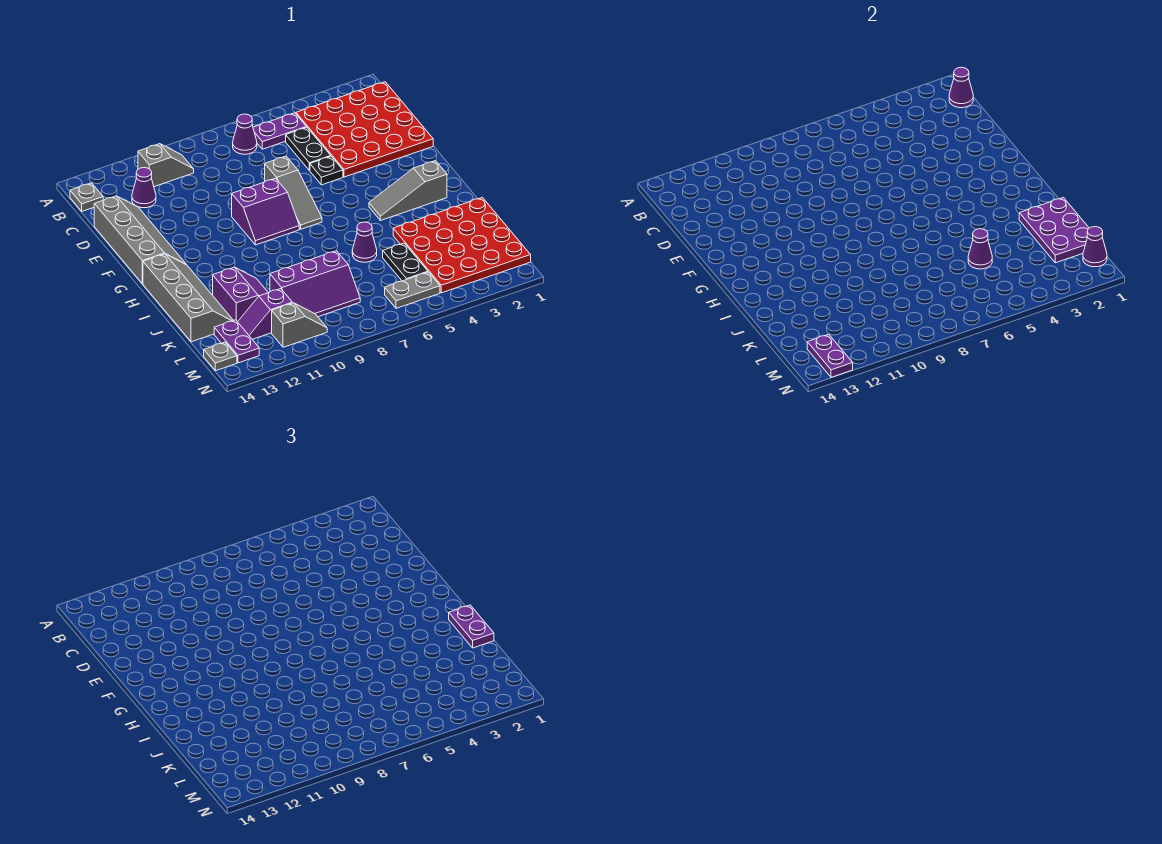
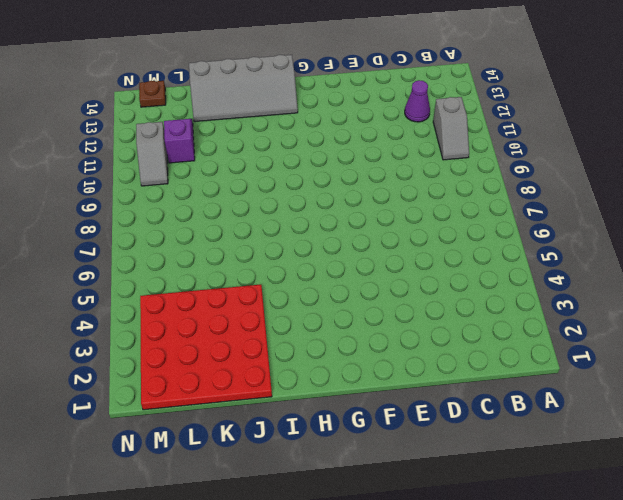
brown plate M14 level 1 -> grey plate M14 level 1
none -> red plate B1:E4 level 1
none -> purple plate B5:B6 level 1
none -> purple cone B7 level 1

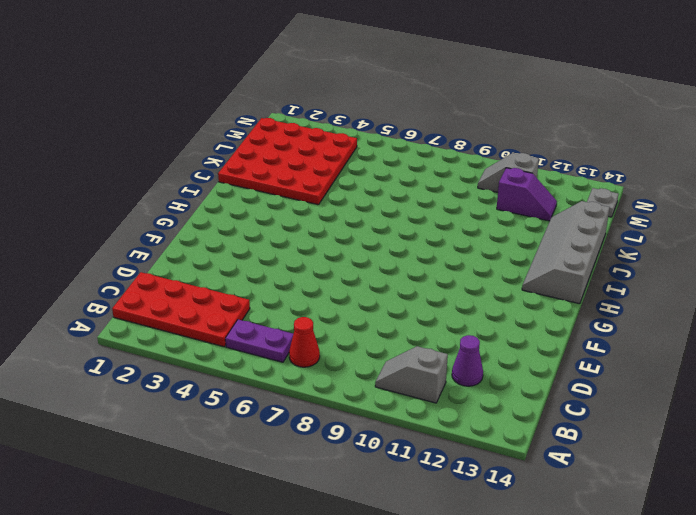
red plate B1:C4 level 1 -> red plate B1:E4 level 1
red cone B7 level 1 -> purple cone B7 level 1
none -> grey plate B14 level 1
none -> black plate C5:D5 level 1
none -> grey slope D13:G14 level 1 top 14

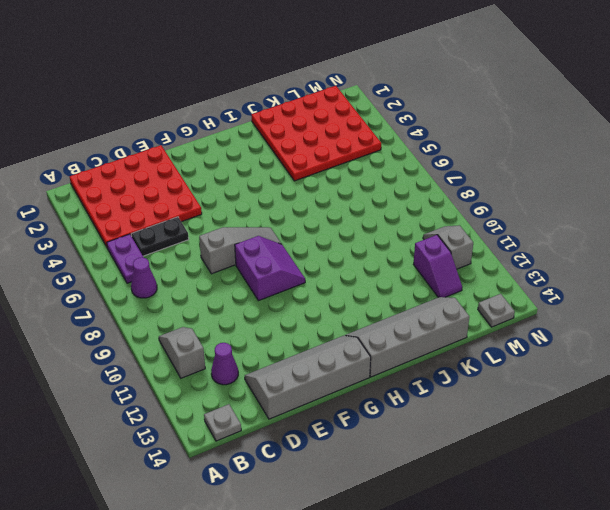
none -> black plate E5 level 1
none -> grey slope H2:H4 level 1 top 2
none -> purple cone J6 level 1

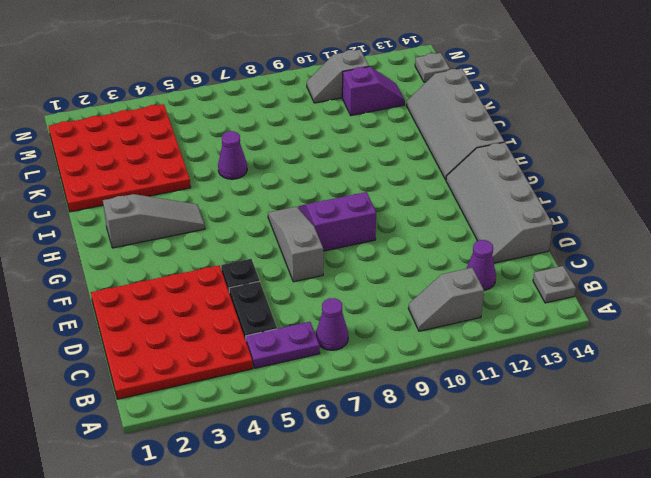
none -> purple slope J11:K12 level 1 top 12
none -> black plate K5:L5 level 1
none -> purple slope K8:L10 level 1 top K

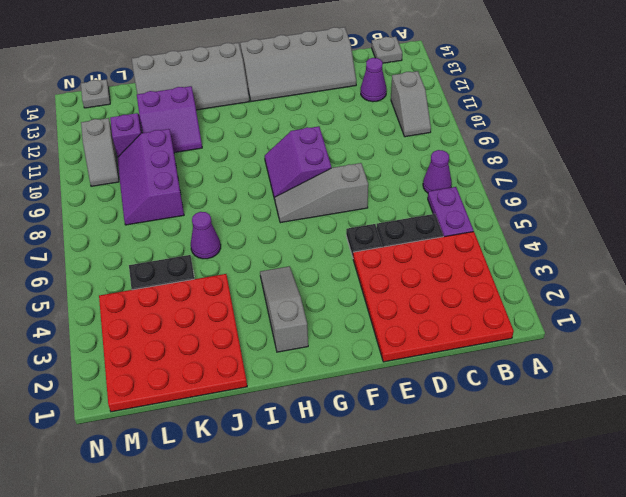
none -> purple plate L13:M13 level 1
none -> grey plate M5:M6 level 1
none -> purple cone B1 level 2

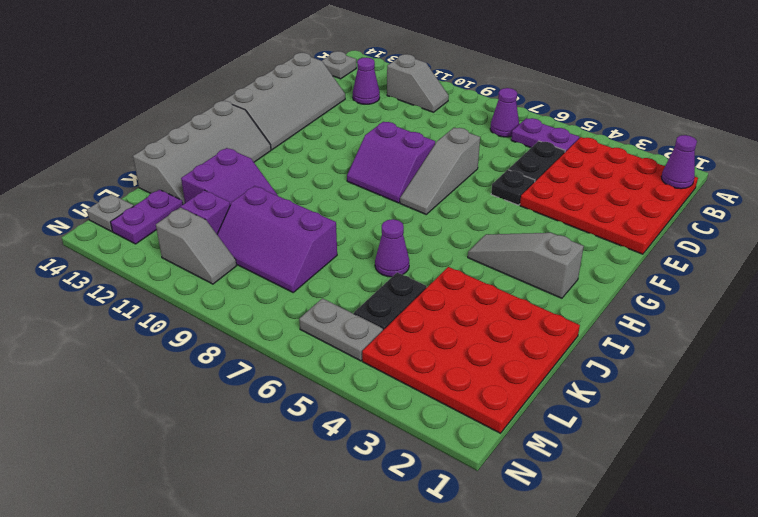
none -> purple plate J1:L2 level 2
none -> purple cone K5 level 2
none -> purple cone M1 level 2

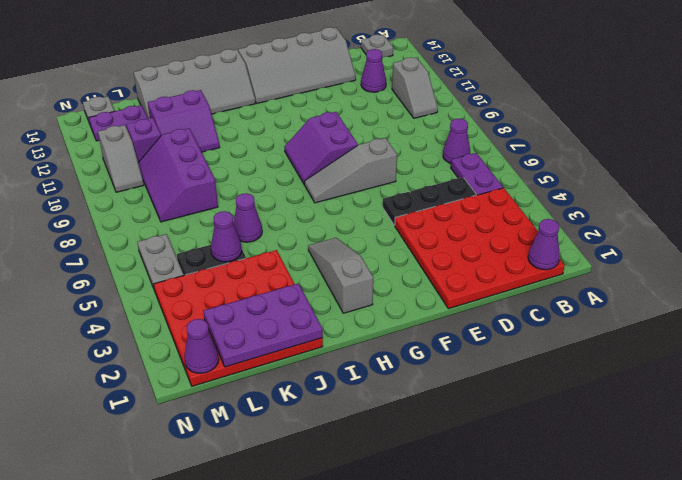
none -> purple plate M13:N13 level 2
none -> purple plate I1:J1 level 3

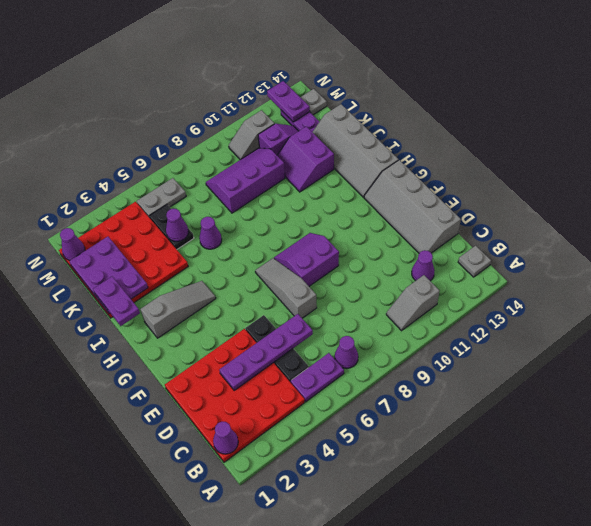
purple plate D3:D6 level 2 -> none

